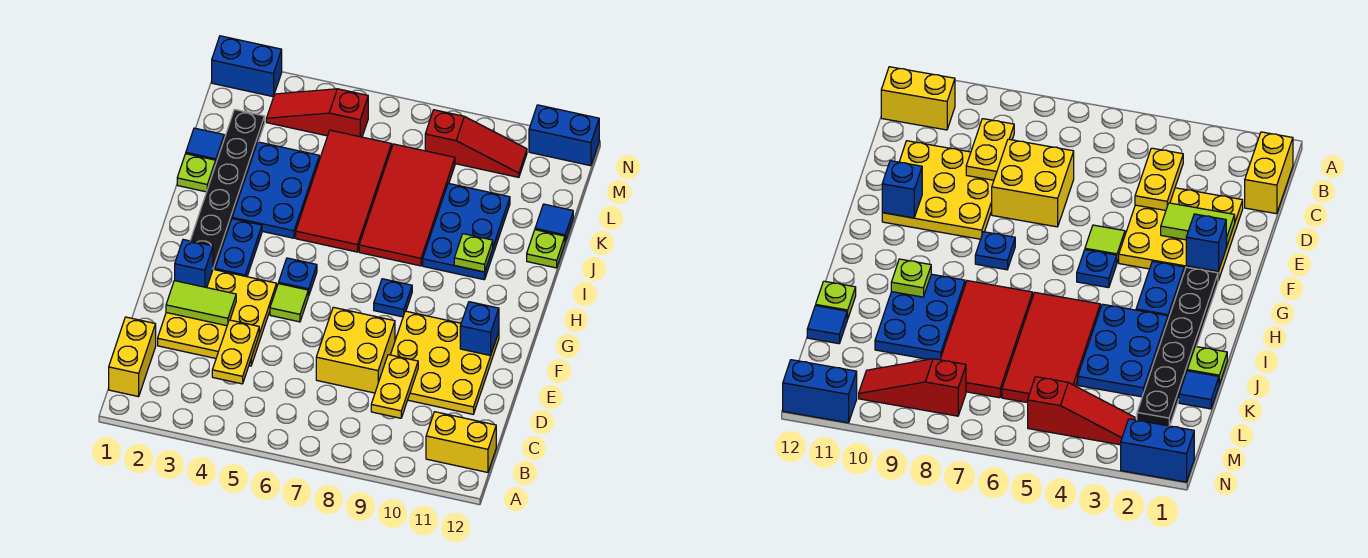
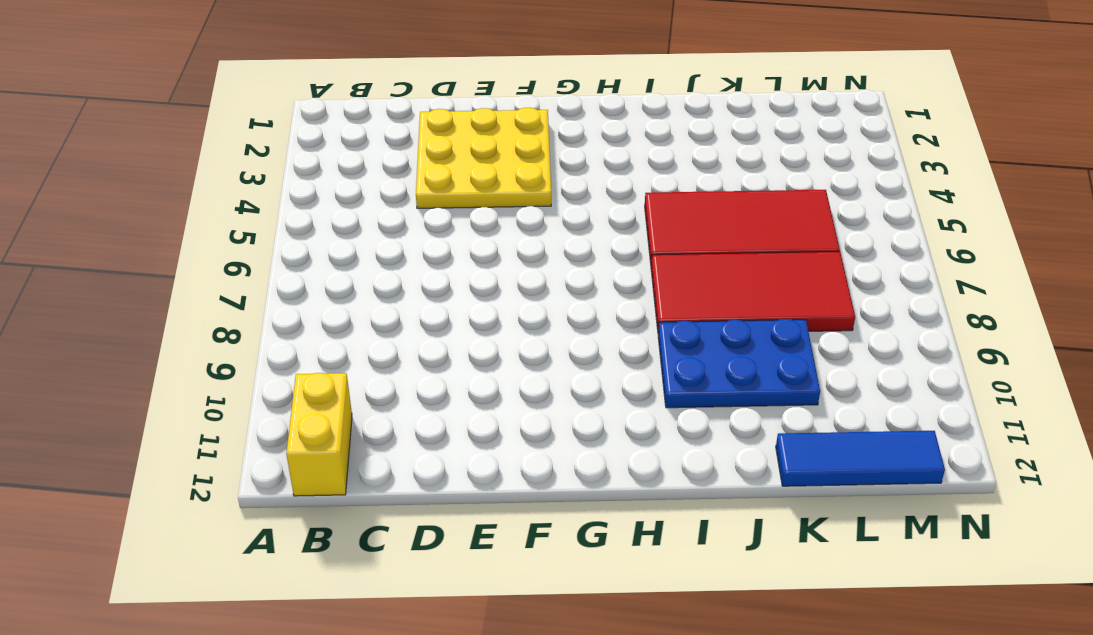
blue tile K12:M12 level 1 -> blue tile K12 level 1
none -> yellow brick B1:C1 level 1
none -> yellow brick D7:E8 level 1
none -> yellow plate D9:F11 level 1

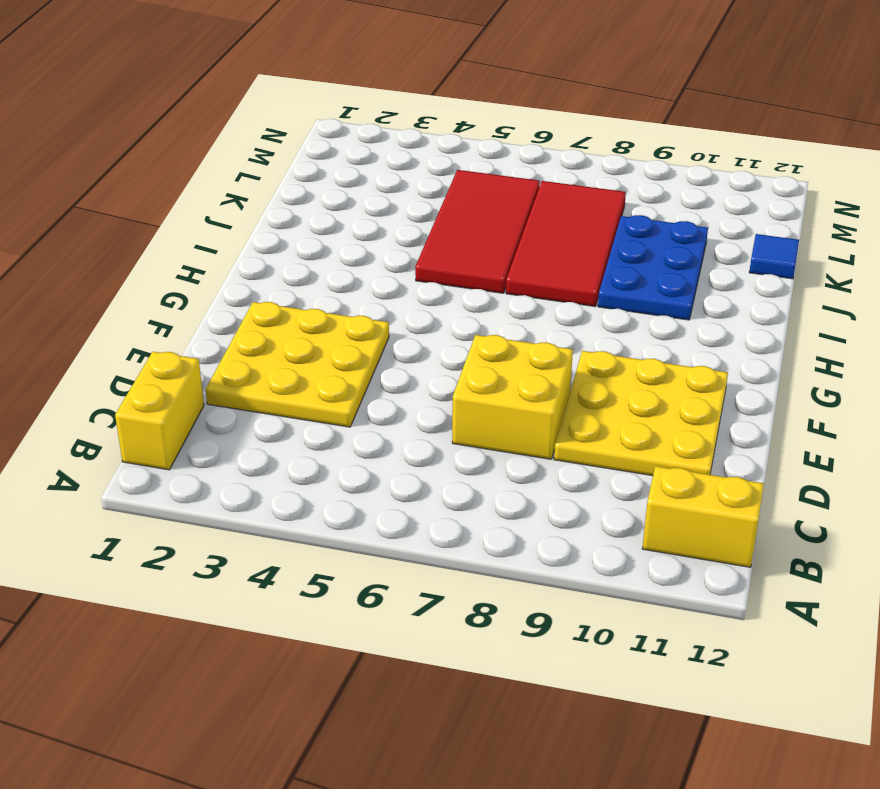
none -> lime tile F5 level 1
none -> black plate G2:L2 level 1
none -> blue plate G3:H3 level 1

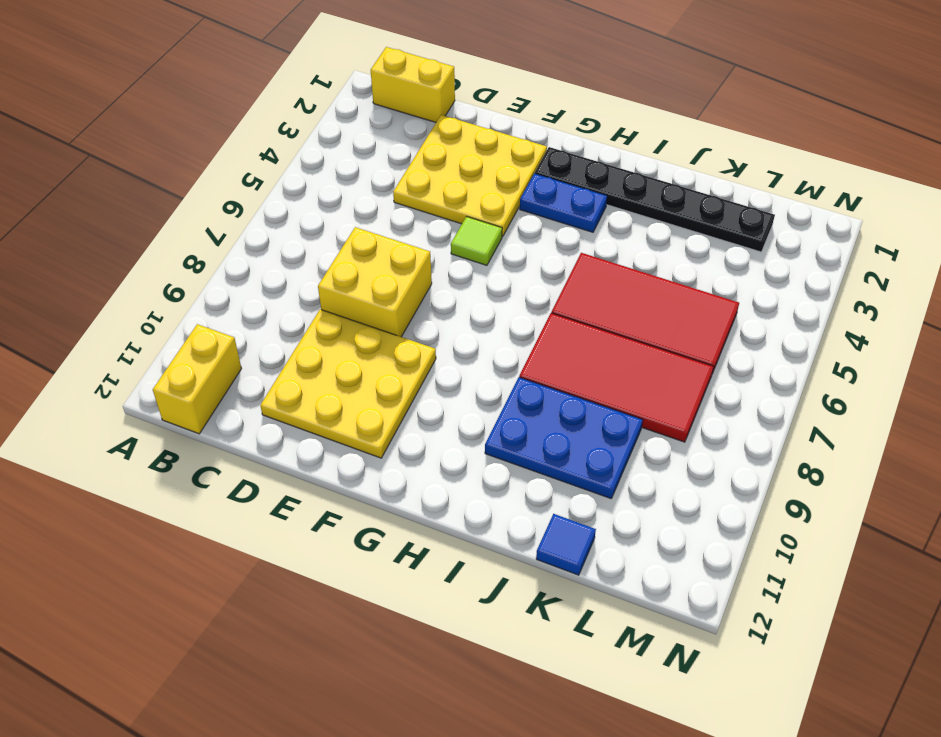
none -> blue plate G5 level 1
none -> blue plate G8 level 1
none -> blue plate I3:K4 level 1

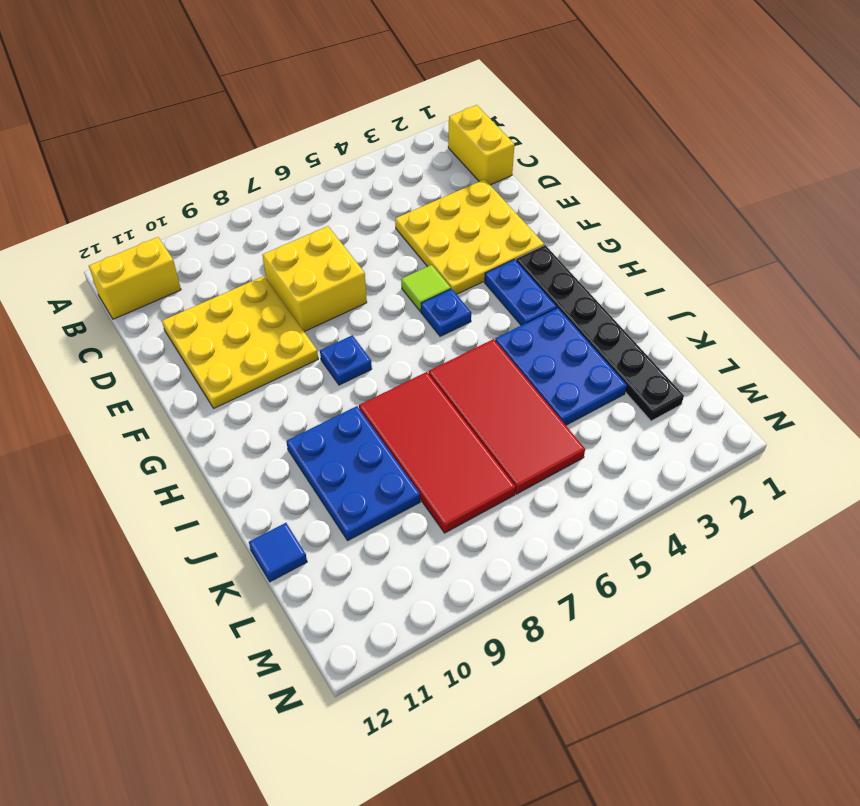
none -> lime plate J1 level 1
none -> lime plate J12 level 1
none -> blue tile K1 level 1

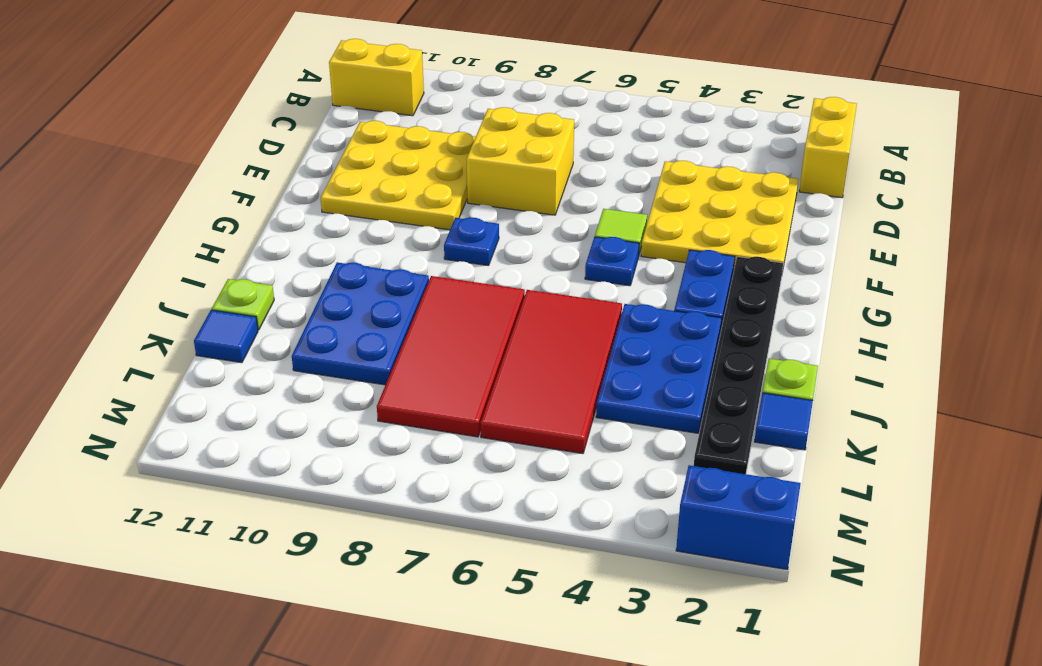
none -> red slope M3:M5 level 1 top 5
none -> red slope M8:M10 level 1 top 8
none -> blue brick N11:N12 level 1

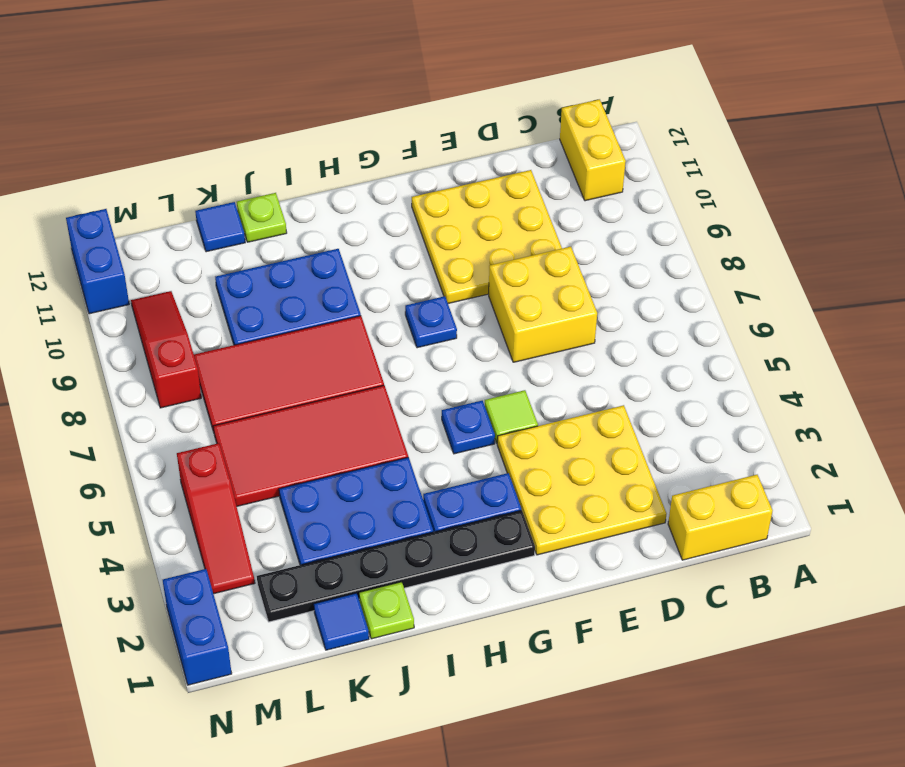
none -> yellow plate C4:D4 level 2
none -> yellow plate C9:D9 level 2
none -> lime tile E2:E3 level 2

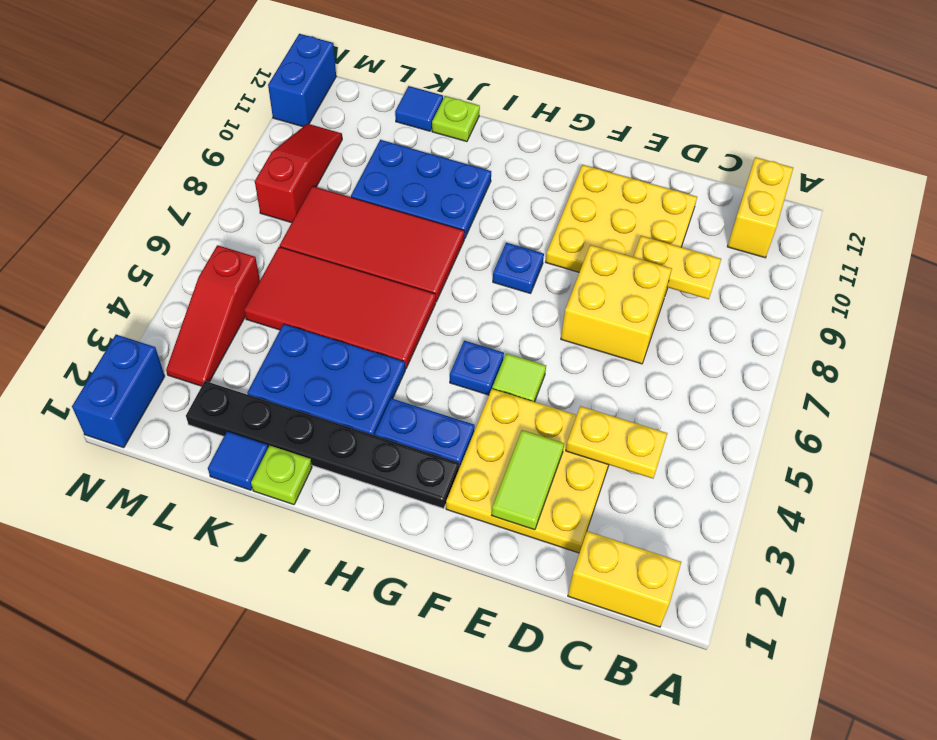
none -> blue brick F2 level 2
none -> blue brick F11 level 2
none -> lime plate I10 level 2

